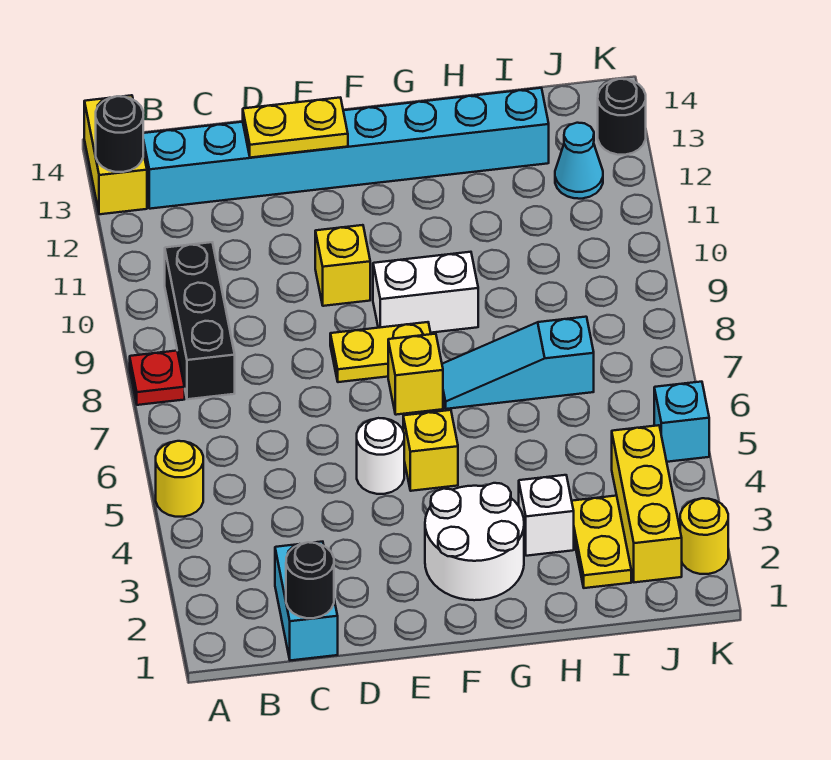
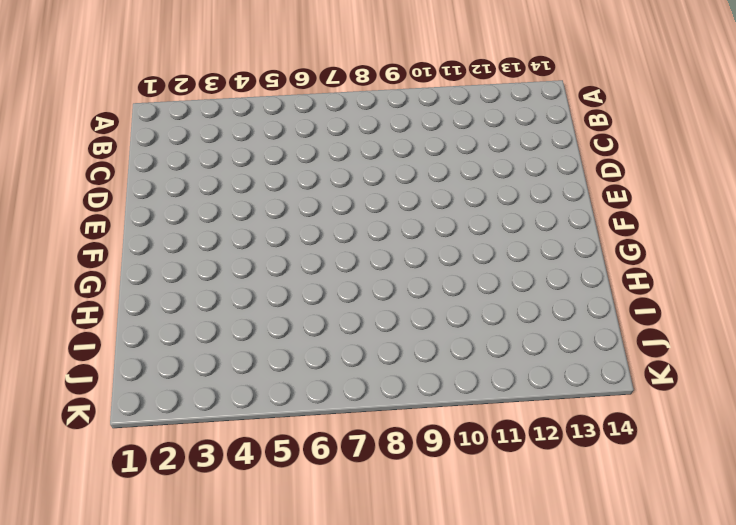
none -> yellow round brick A5 level 1
none -> red plate A8 level 1
none -> yellow brick A13:A14 level 1

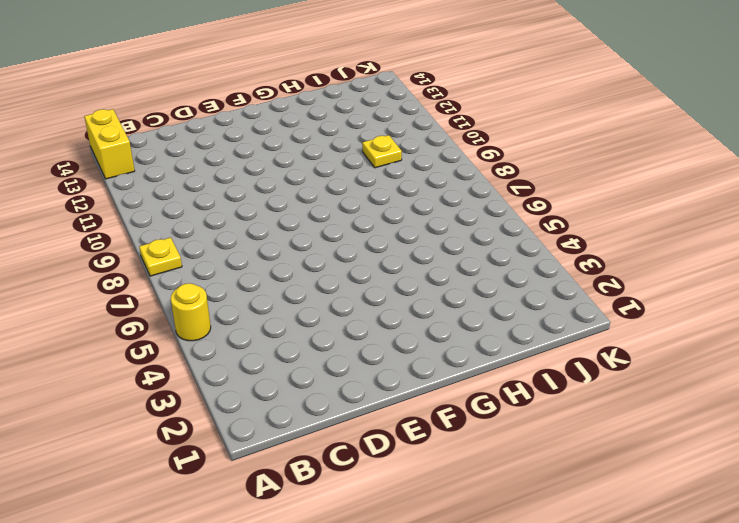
yellow plate A8 level 1 -> red plate A8 level 1
yellow plate I10 level 1 -> none
none -> black brick B8:B10 level 1
none -> cyan brick B13:I13 level 1
none -> cyan brick C1:C2 level 1

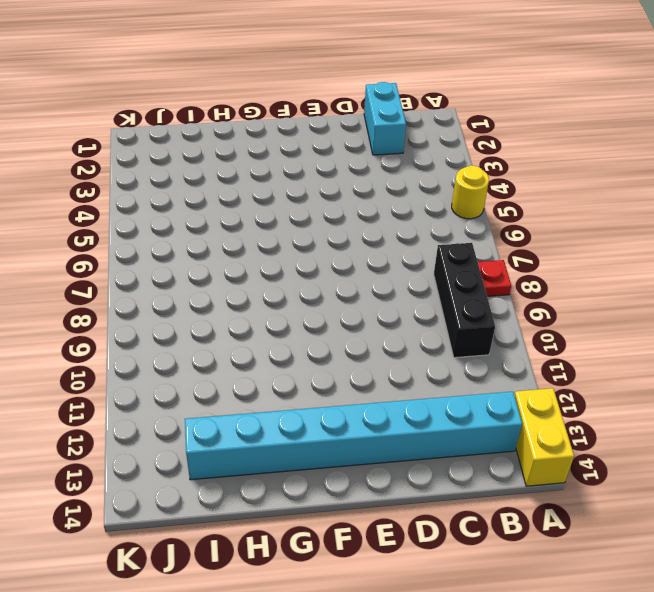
none -> white round brick E5 level 1
none -> yellow plate E8:F8 level 1
none -> yellow brick E10 level 1

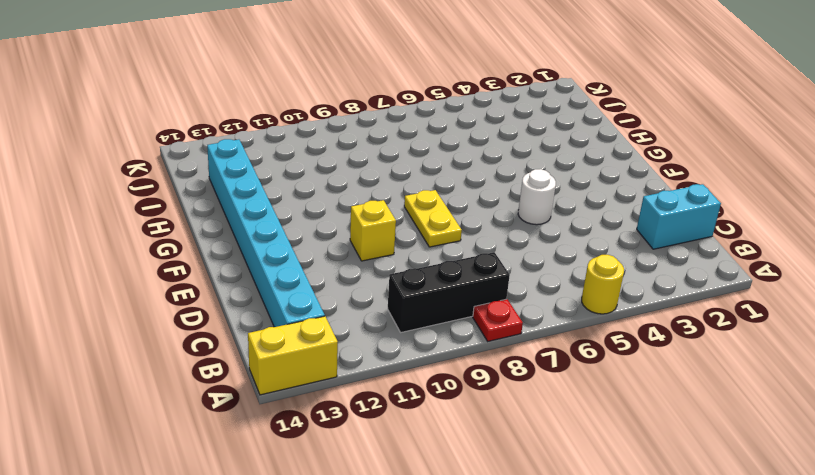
none -> white round brick F2:G3 level 1
none -> yellow brick F5 level 1
none -> yellow brick F7 level 1

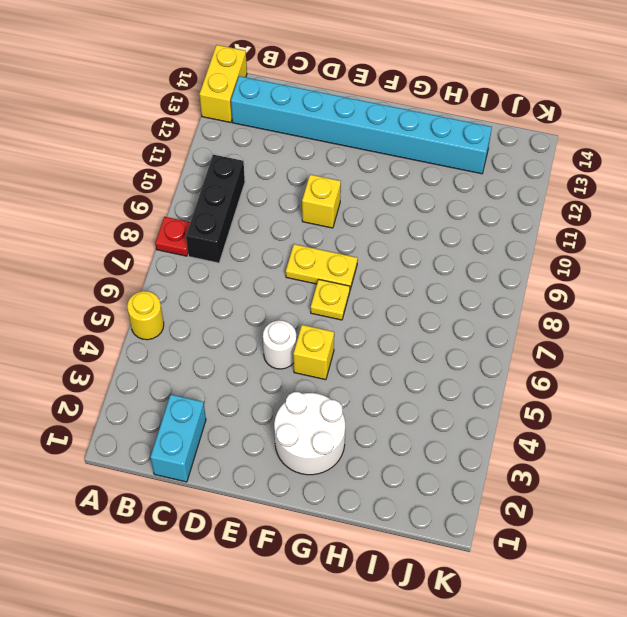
yellow plate F7 level 1 -> yellow brick F7 level 1
none -> white brick F9:G9 level 1
none -> cyan slope G7:I7 level 1 top I
none -> white brick H3 level 1

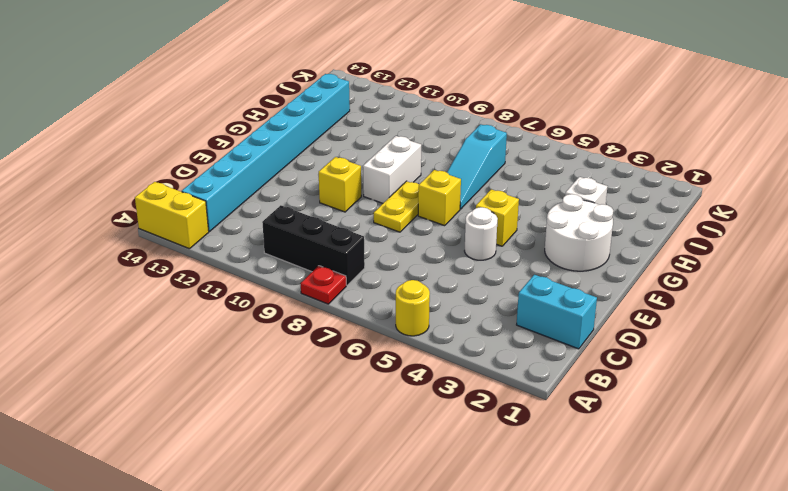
none -> yellow plate I2:I3 level 1
none -> yellow brick J2:J4 level 1
none -> cyan cone J12 level 1

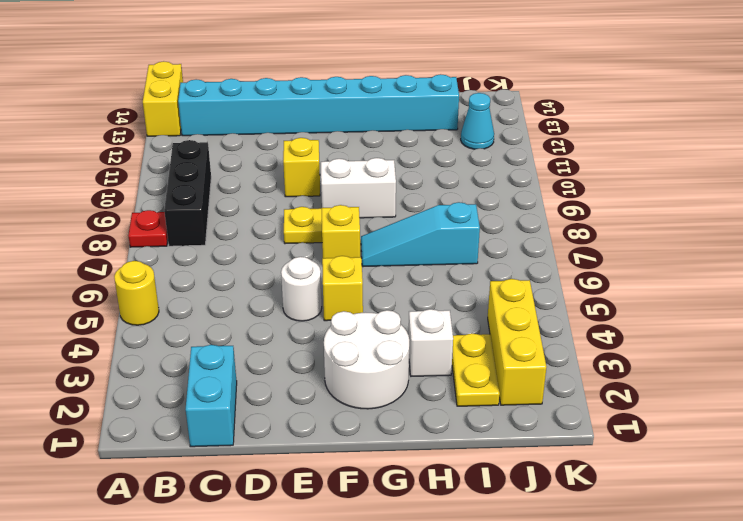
none -> yellow round brick K2 level 1
none -> cyan brick K5 level 1
none -> black round brick K13 level 1

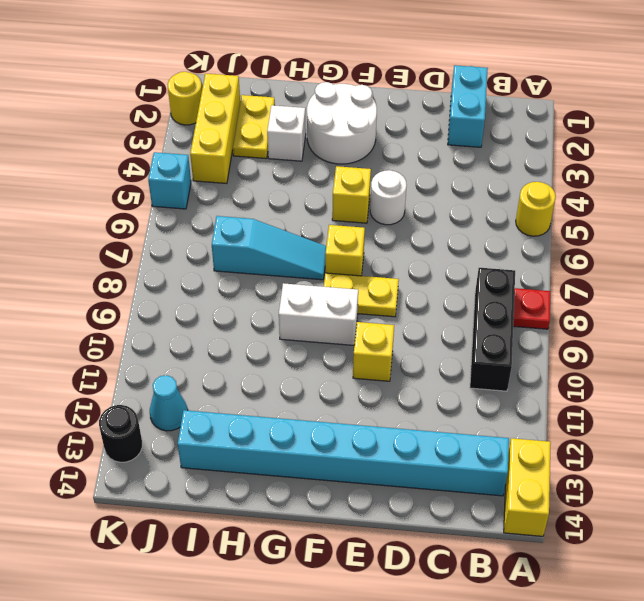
none -> black round brick A13 level 2
none -> black round brick C1 level 2
none -> yellow plate D13:E13 level 2

